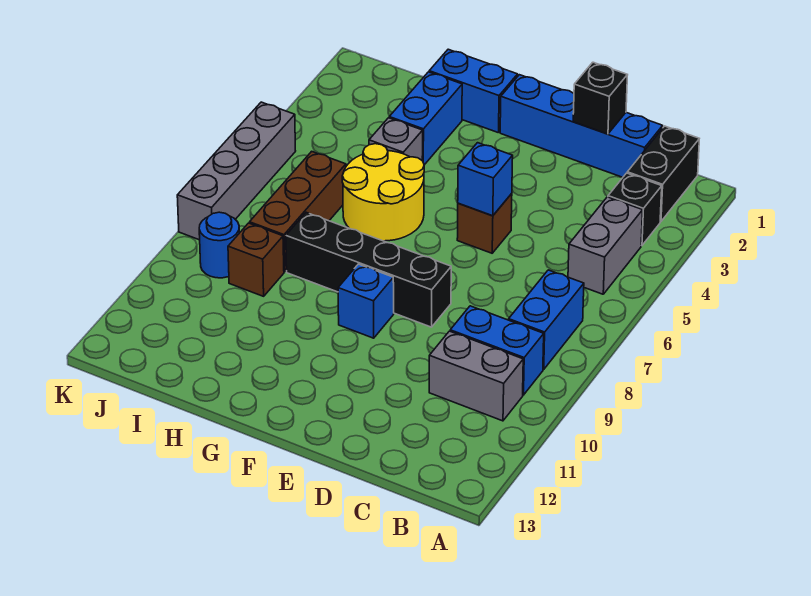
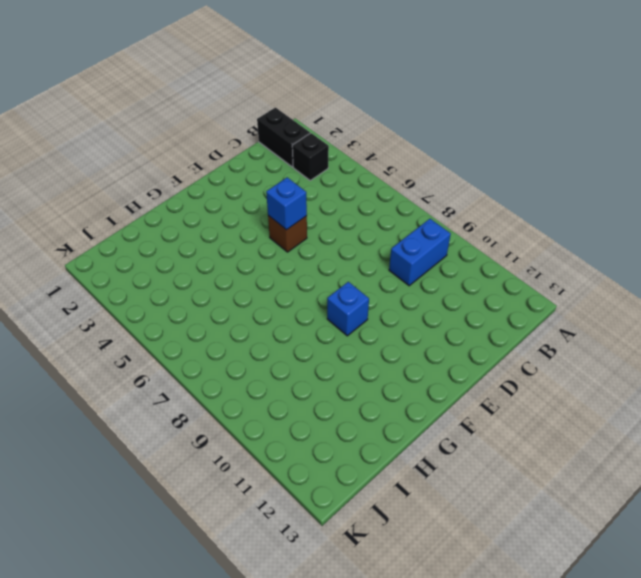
none -> grey brick B4:B5 level 1
none -> blue brick B7:B8 level 1
none -> grey brick B10:C10 level 1

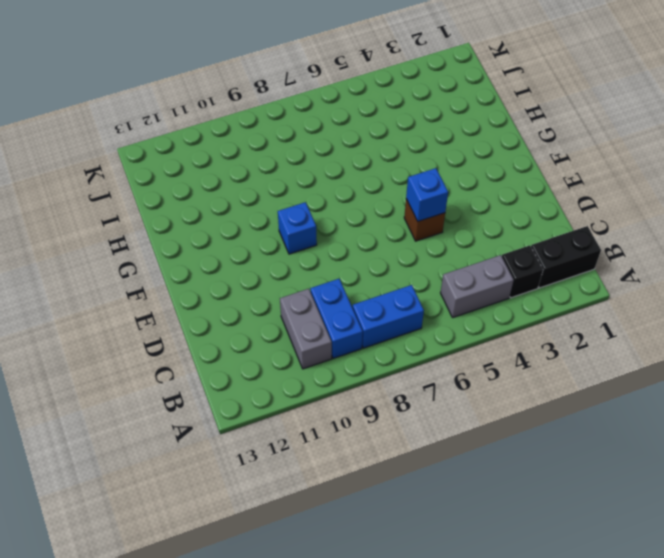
none -> blue brick C1:F1 level 1
none -> black brick E8:H8 level 1
none -> blue brick G1:H1 level 1

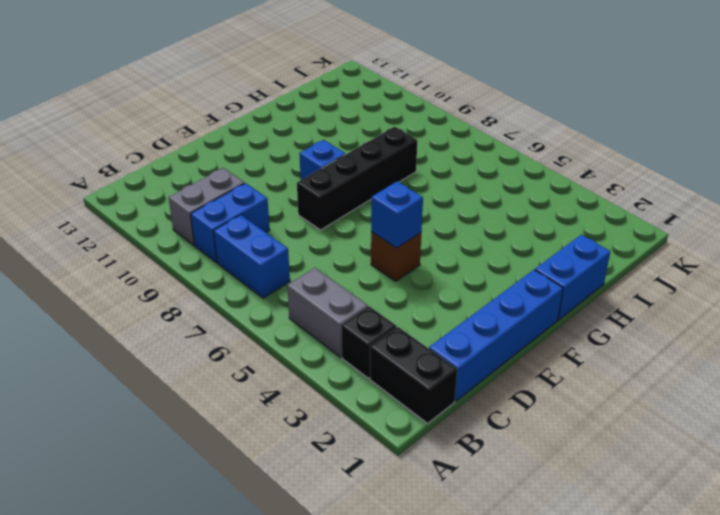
none -> yellow round brick G5:H6 level 1
none -> blue brick H2:H3 level 1
none -> grey brick H4 level 1

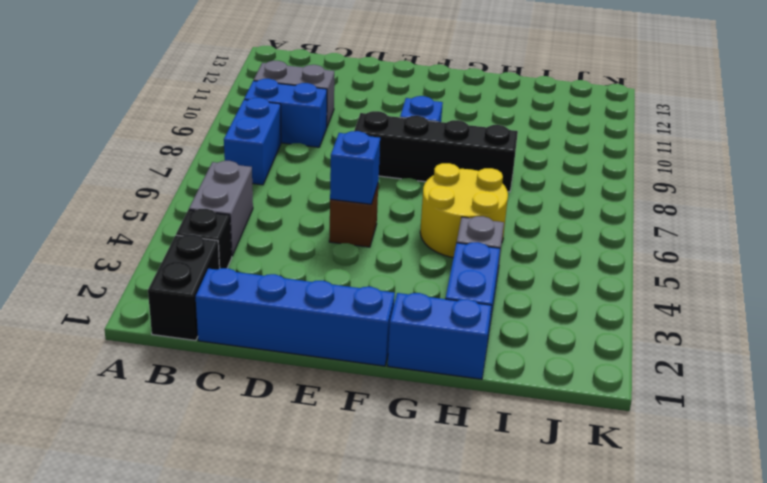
none -> brown brick I6:I8 level 1
none -> brown brick I9 level 1
none -> blue round brick J9 level 1

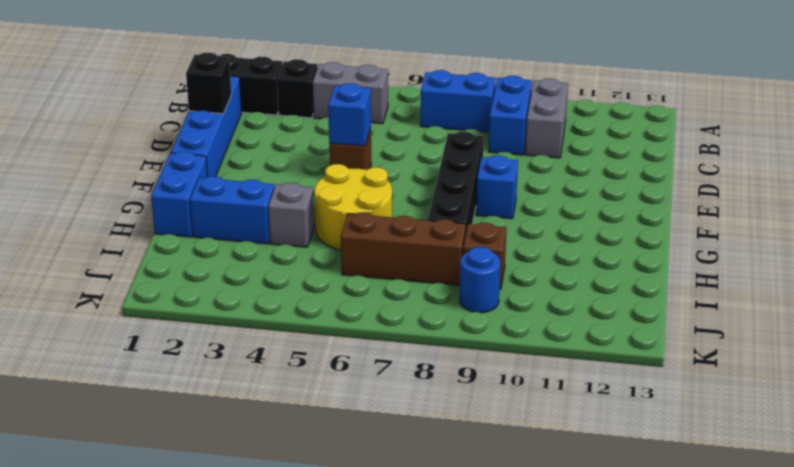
none -> grey brick K5:K8 level 1

